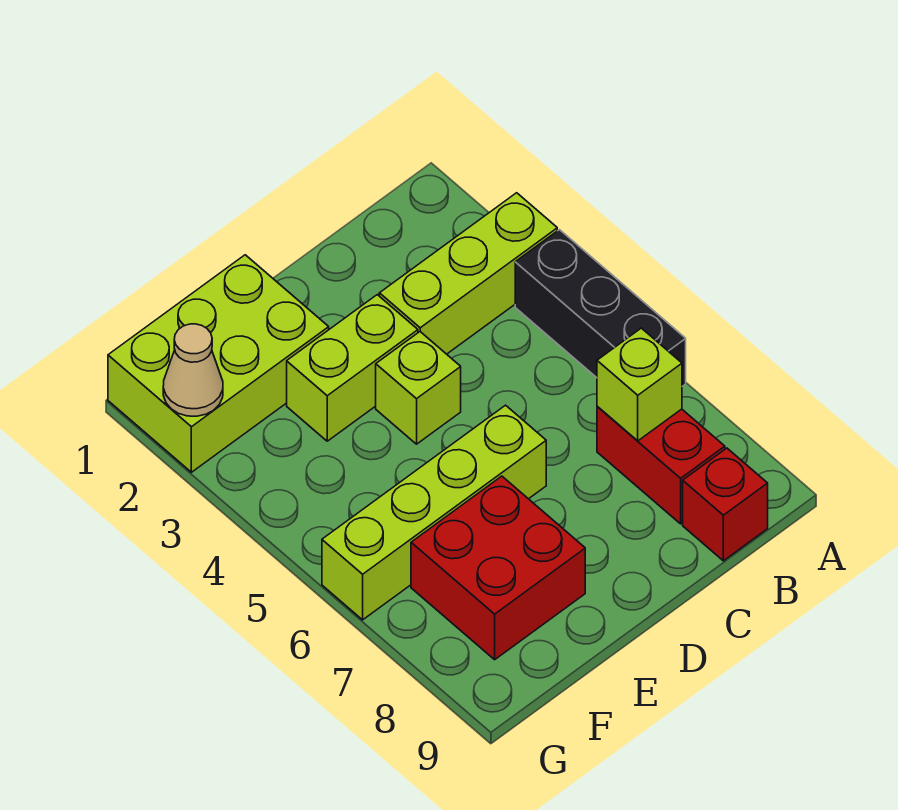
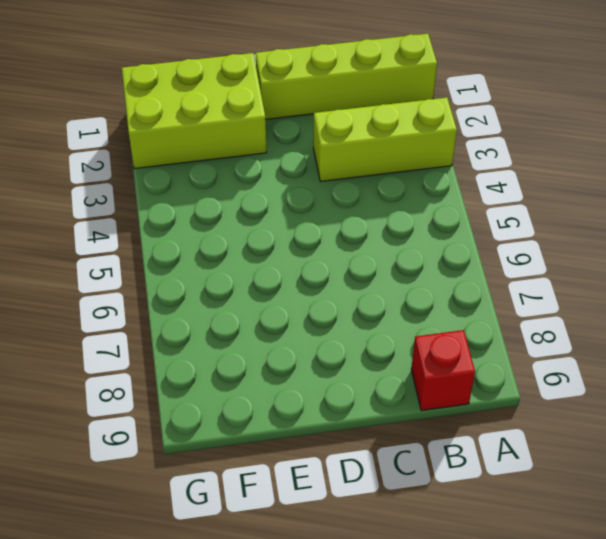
lime brick A1:D1 level 1 -> lime brick D6:G6 level 1
none -> black brick A4:A6 level 1
none -> red brick B7:B8 level 1

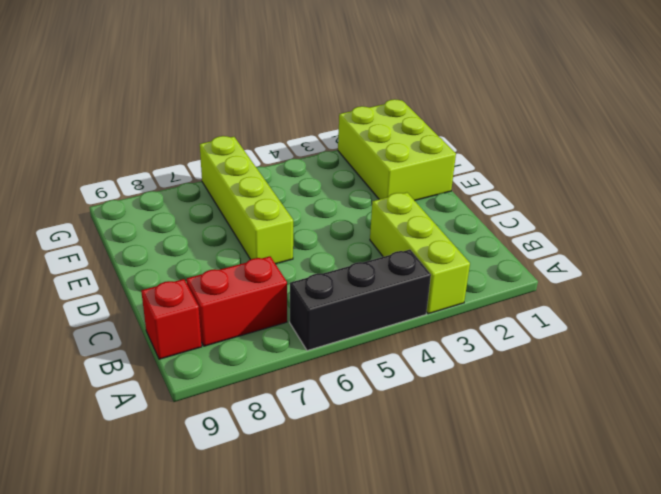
none -> lime brick D3:E3 level 1
none -> lime brick D4 level 1

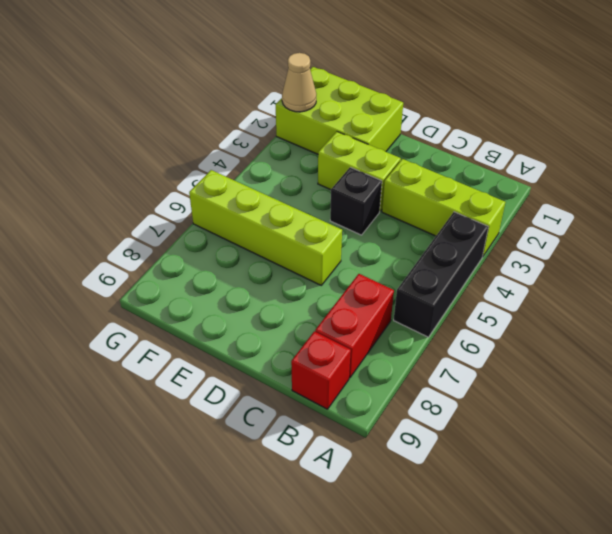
black brick D4 level 1 -> lime brick D4 level 1
none -> red brick E7:F8 level 1
none -> lime brick B7 level 2

